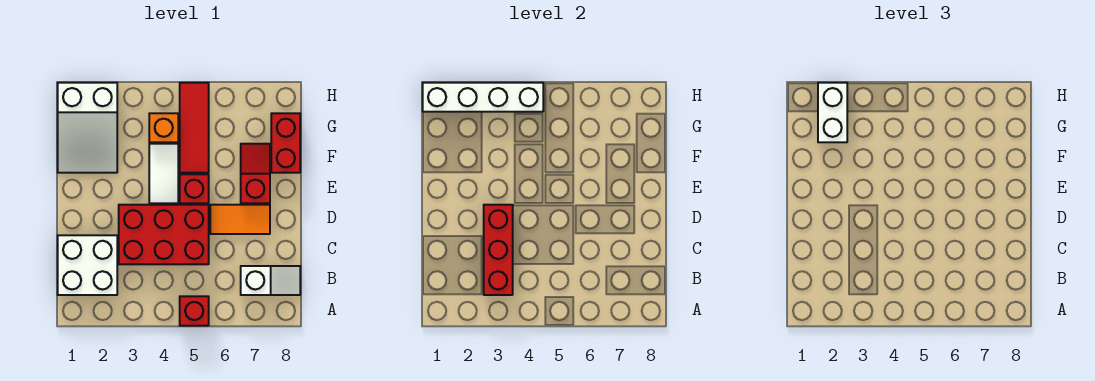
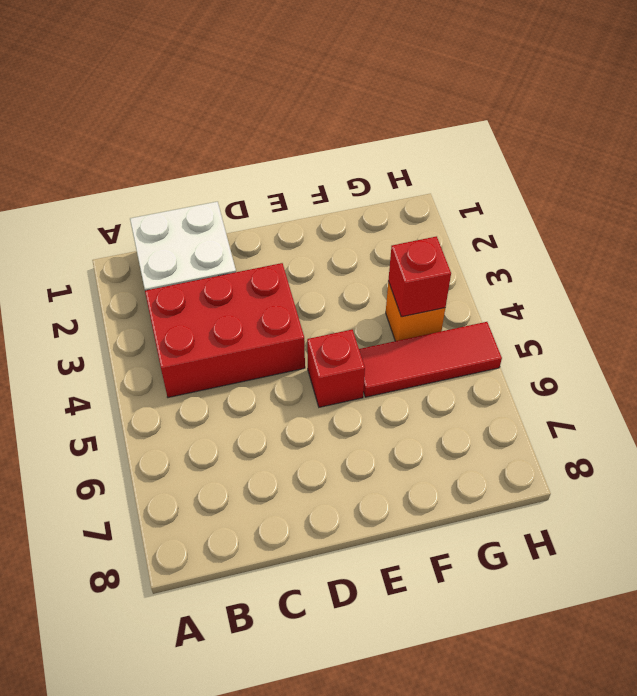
red brick B3:D4 level 1 -> red brick C3:D5 level 1
red brick G4 level 2 -> red brick A5 level 1
none -> white slope B7:B8 level 1 top 7
none -> orange tile D6:D7 level 1
none -> white tile E4:F4 level 1

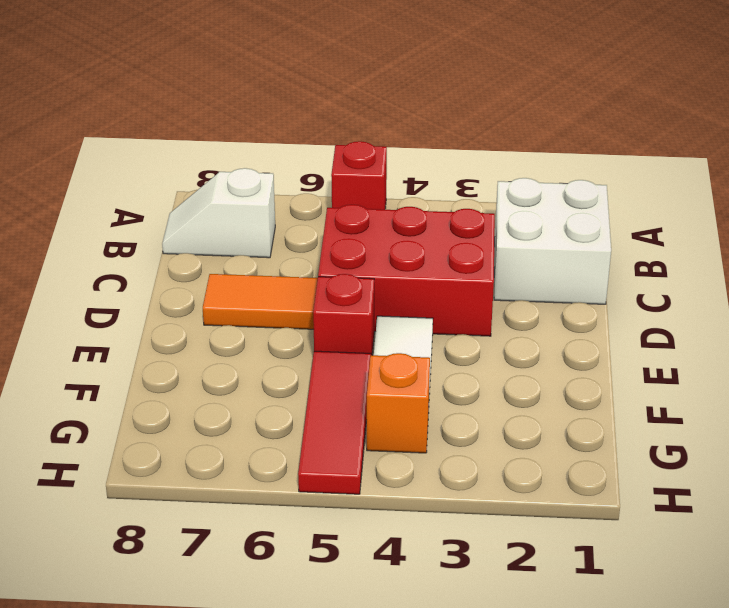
none -> red slope E7:F7 level 1 top E
none -> white slope F1:H2 level 1 top H
none -> red brick F8:G8 level 1

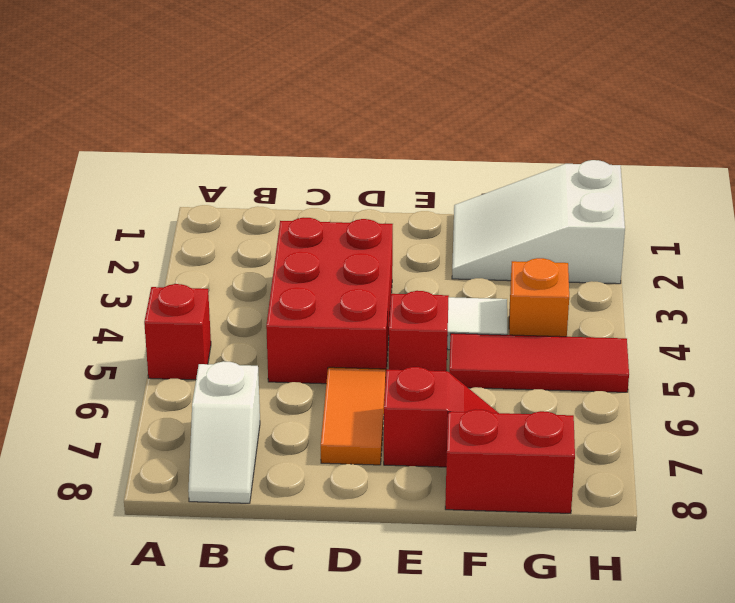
none -> white brick B1:C2 level 1
none -> red brick B3:D3 level 2
none -> white brick H1:H4 level 2

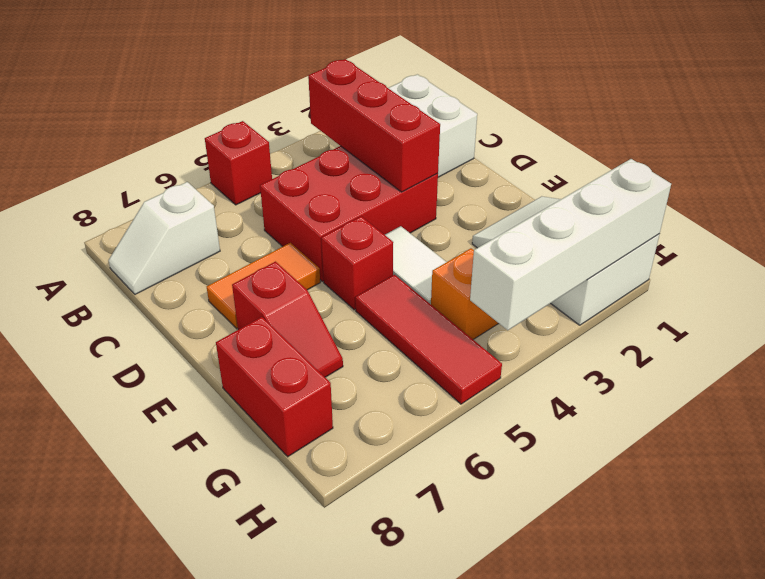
none -> white brick G2:H2 level 3

